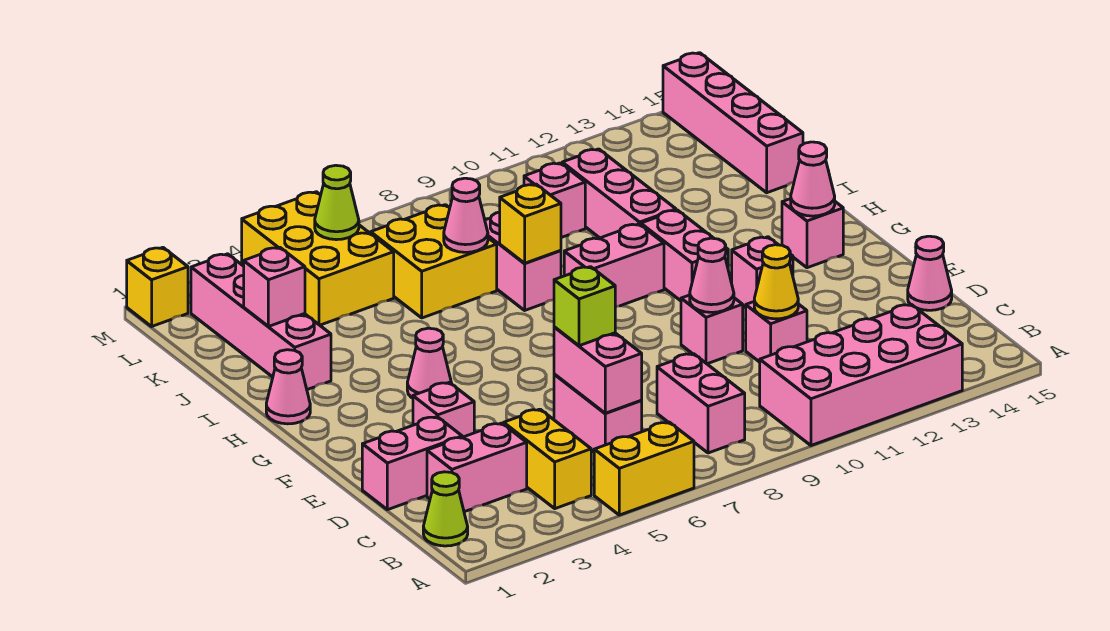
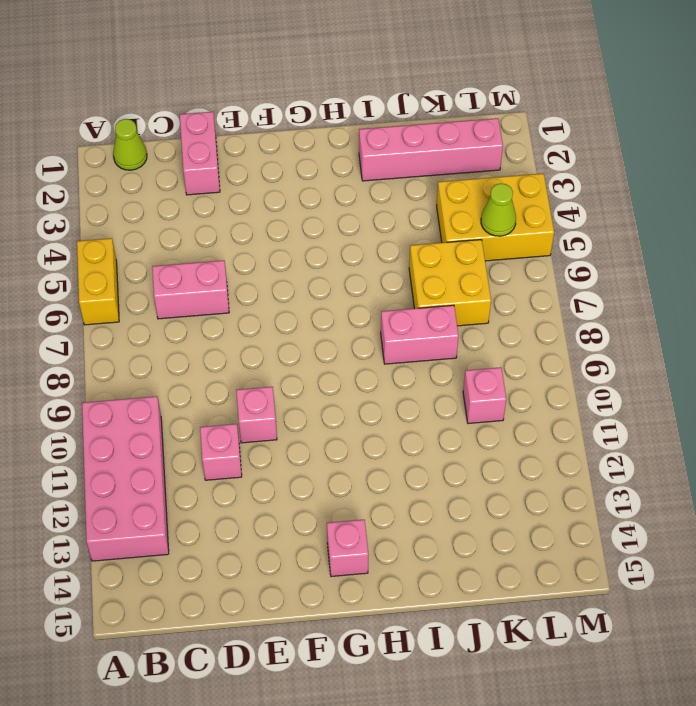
none -> yellow brick B4:C4 level 1
none -> pink brick B8:C8 level 1
none -> pink brick C2:C3 level 1
none -> pink cone D15 level 1

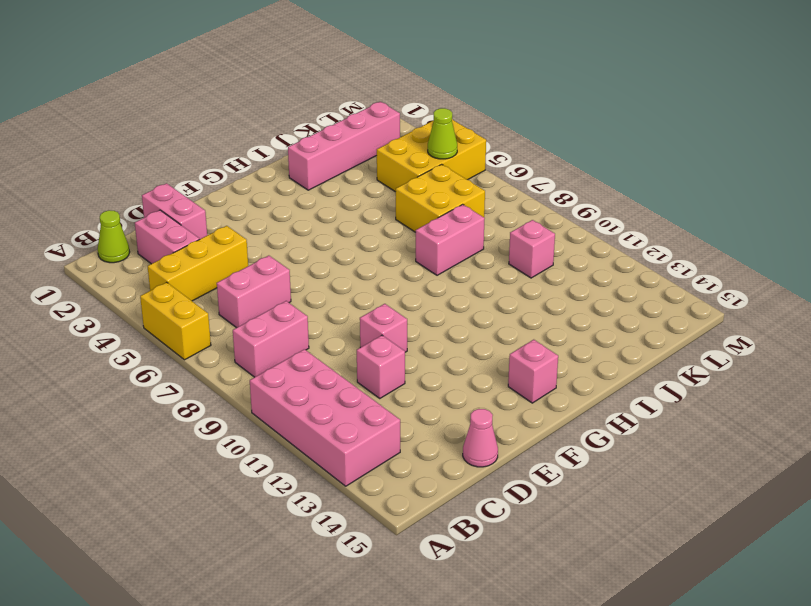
yellow brick B4:D4 level 1 -> yellow brick B4:C4 level 1
none -> pink brick E3 level 1
none -> pink brick F12 level 1
none -> pink cone G4 level 1
none -> pink brick G11:H11 level 1

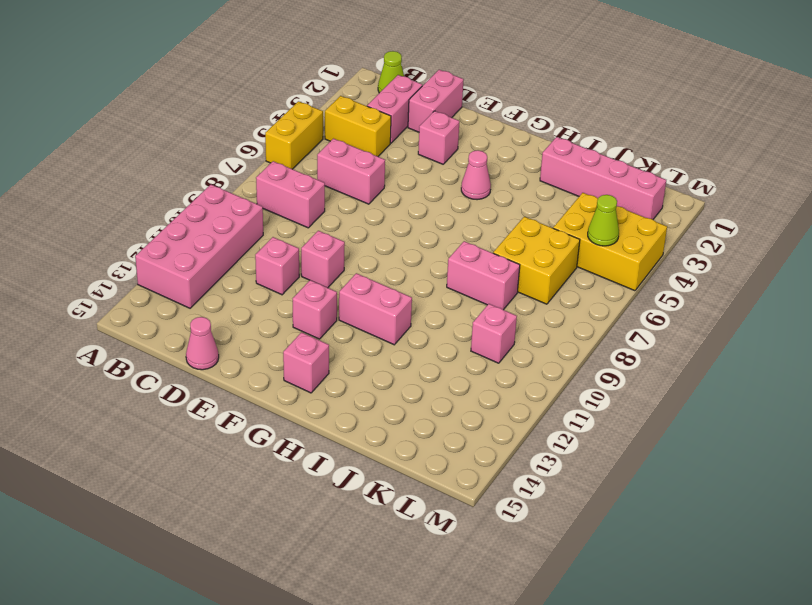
none -> pink cone H1 level 1
none -> pink brick H9:H10 level 1
none -> pink brick I11:K11 level 1
none -> pink brick J15:M15 level 1

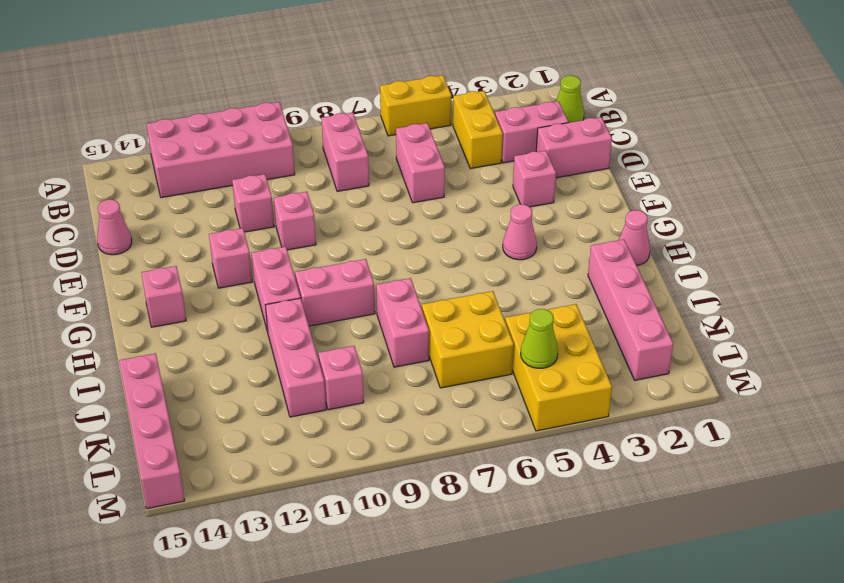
none -> yellow brick M1 level 1
none -> pink brick C6:D6 level 2
none -> yellow cone D11 level 2
none -> pink cone E10 level 2

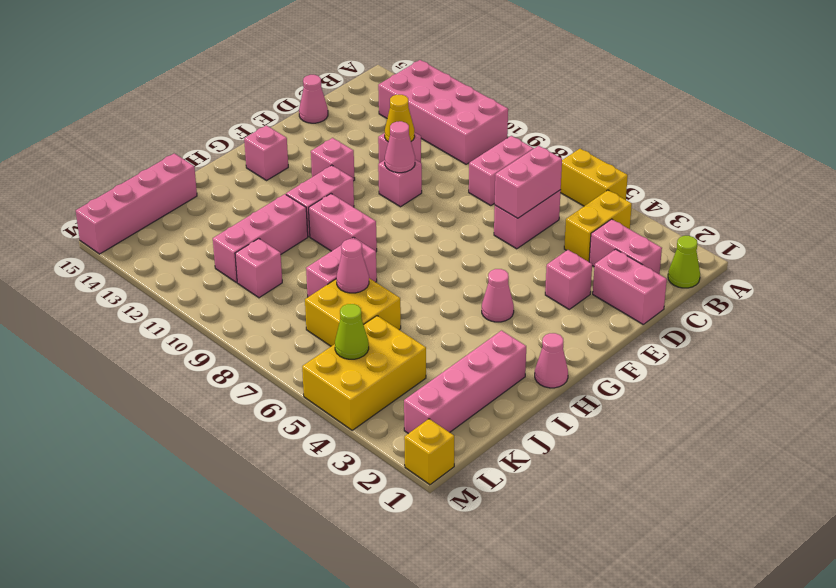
none -> pink cone G14 level 2
none -> yellow brick I8 level 2
none -> pink brick J2 level 2
none -> lime brick D6 level 3

